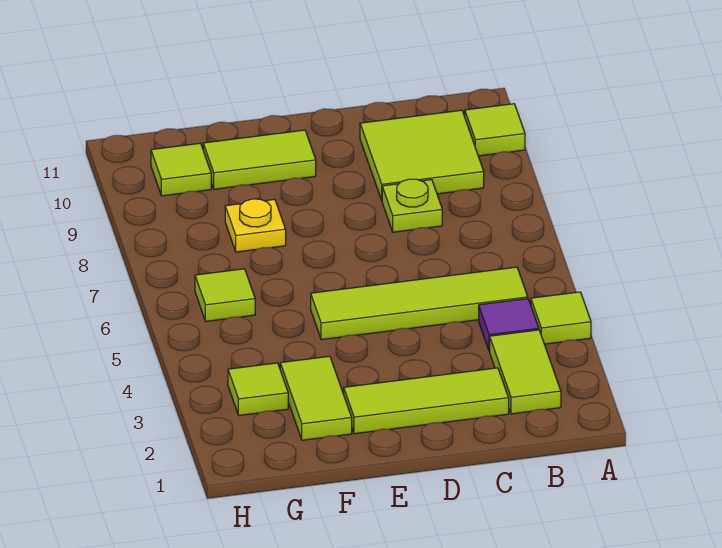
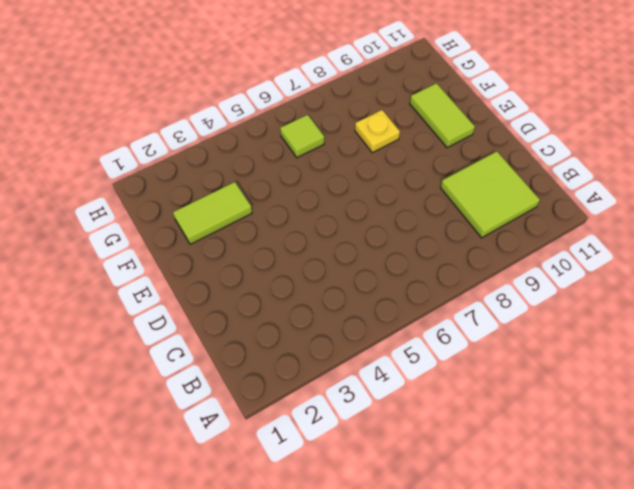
none -> lime tile A4 level 1
none -> lime tile A10 level 1
none -> lime tile B2:B3 level 1

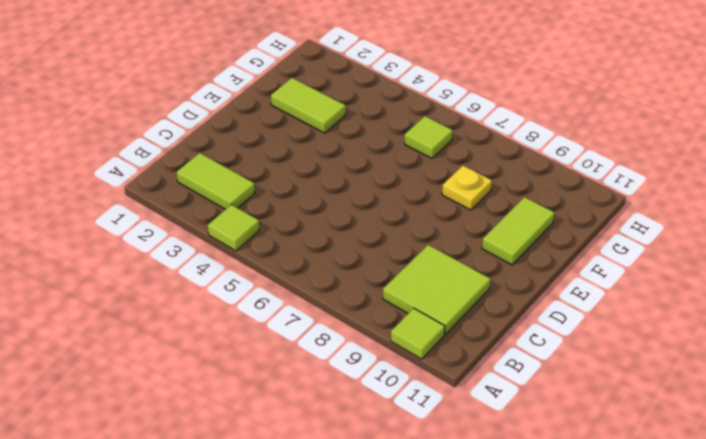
none -> purple tile B4 level 1
none -> lime tile B5:E5 level 1
none -> lime tile C2:E2 level 1

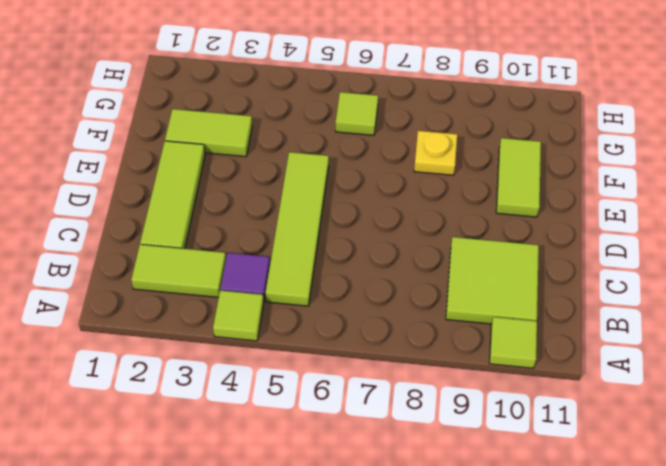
none -> lime plate C8 level 1
none -> lime tile G3 level 1
none -> lime tile G10 level 1

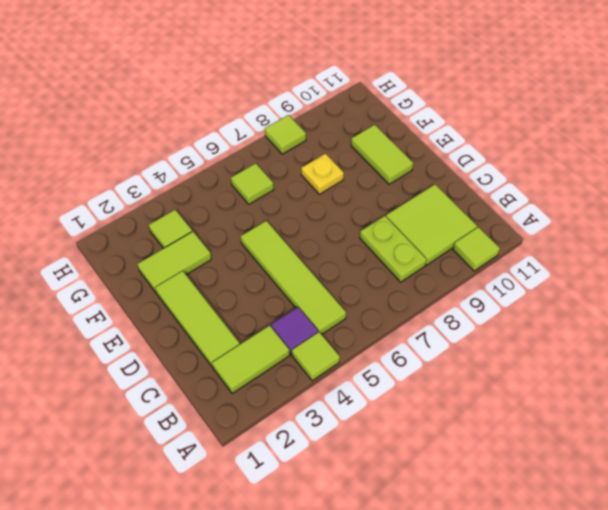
lime plate B8:C8 level 1 -> lime plate C8 level 1
lime tile H8 level 1 -> lime tile G10 level 1

